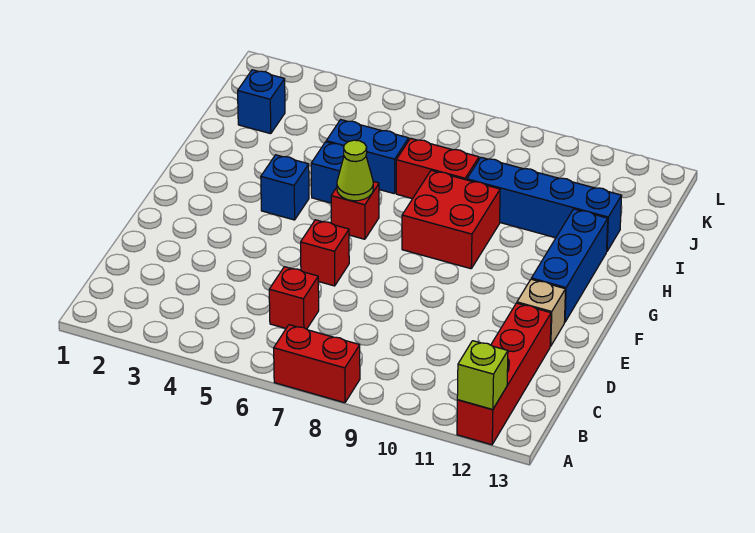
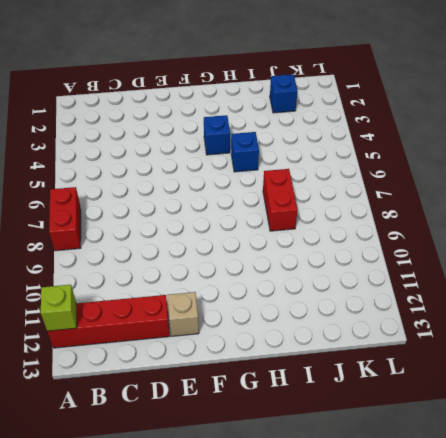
none -> red brick C6 level 1
none -> red brick E6 level 1
none -> blue brick F12:H12 level 1

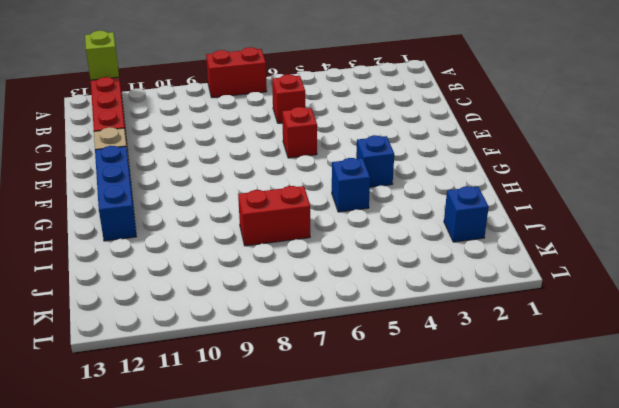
none -> red brick G6 level 1
none -> red brick G8:H9 level 1
none -> blue brick I5:I6 level 1

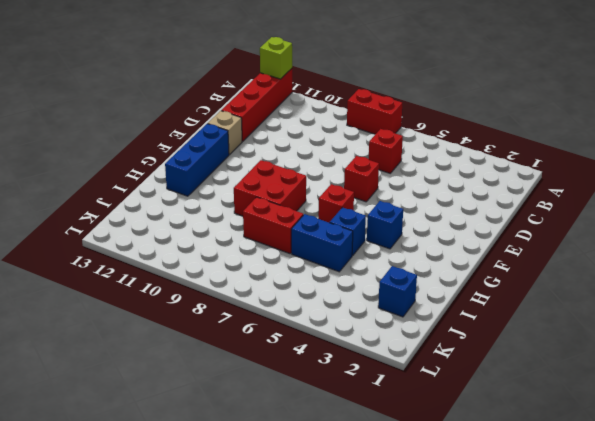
none -> blue brick I9:I12 level 1
none -> lime cone G6 level 2

